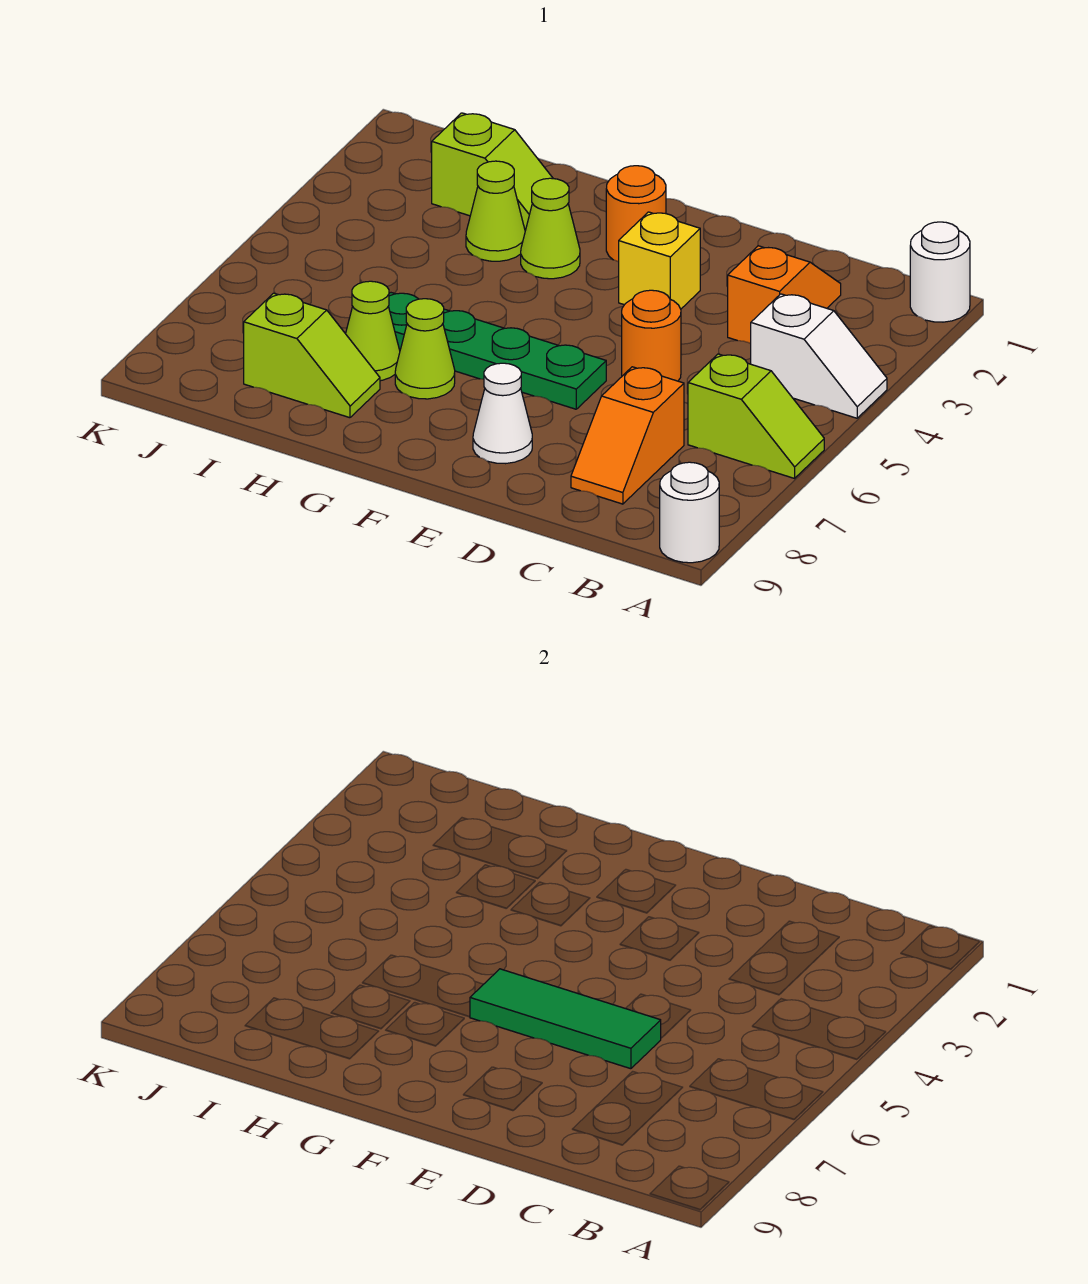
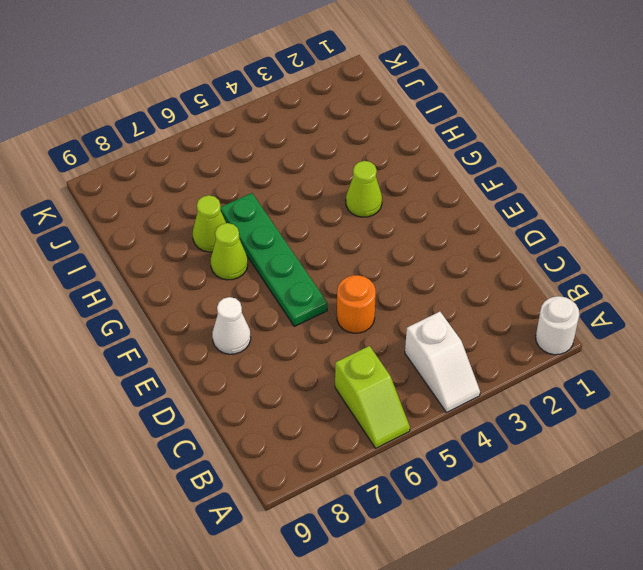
none -> white round brick A9 level 1
none -> orange slope C2:C3 level 1 top 3
none -> orange slope C7:C8 level 1 top 7

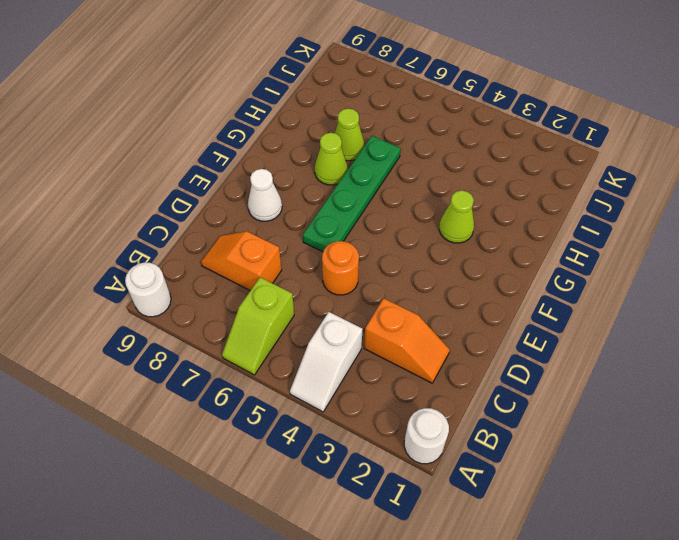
none -> yellow brick E3 level 1
none -> orange round brick F2 level 1
none -> lime slope H2:I2 level 1 top I

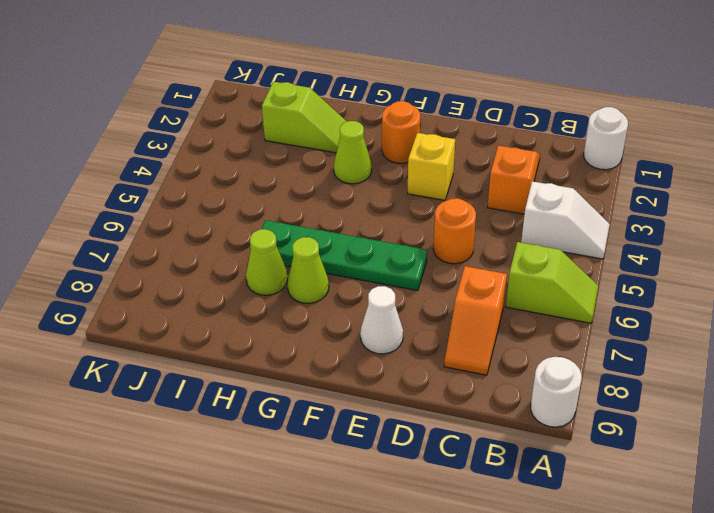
none -> lime cone H3 level 1
none -> lime slope H8:I8 level 1 top I
none -> green tile D6:F6 level 2

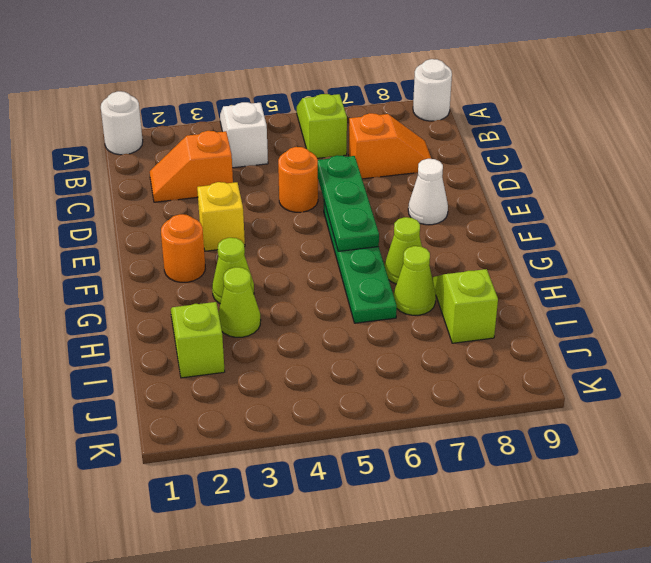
green plate D6:F6 level 2 -> green tile D6:F6 level 2

